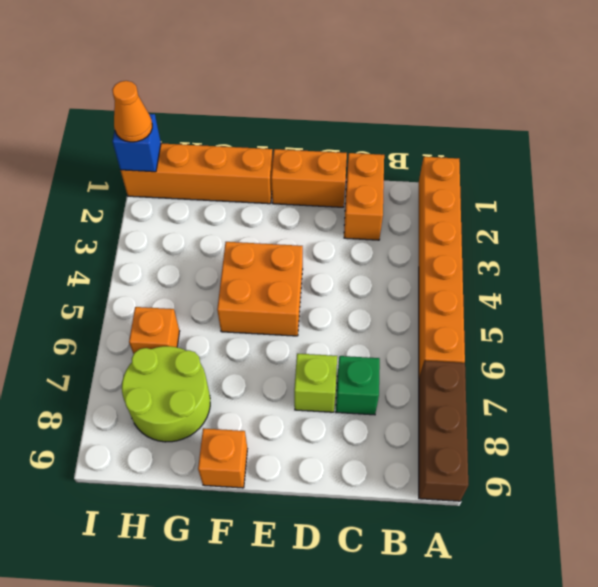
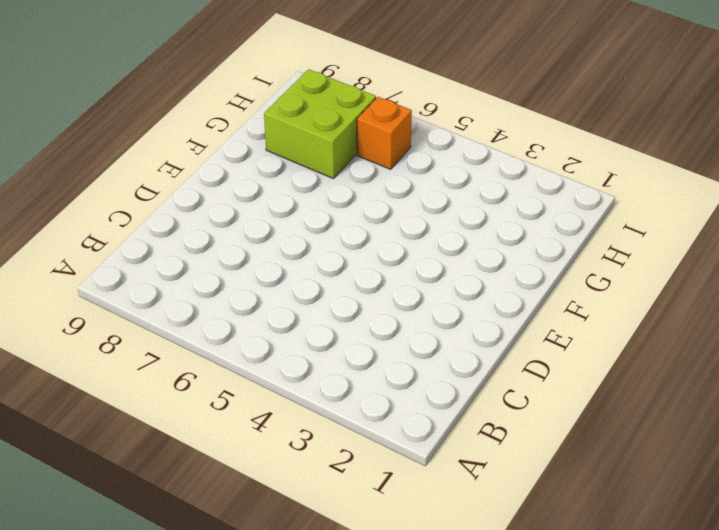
lime brick G7:H8 level 1 -> lime round brick G7:H8 level 1
none -> orange brick A1:A6 level 1
none -> brown brick A7:A9 level 1
none -> orange brick C1:C2 level 1

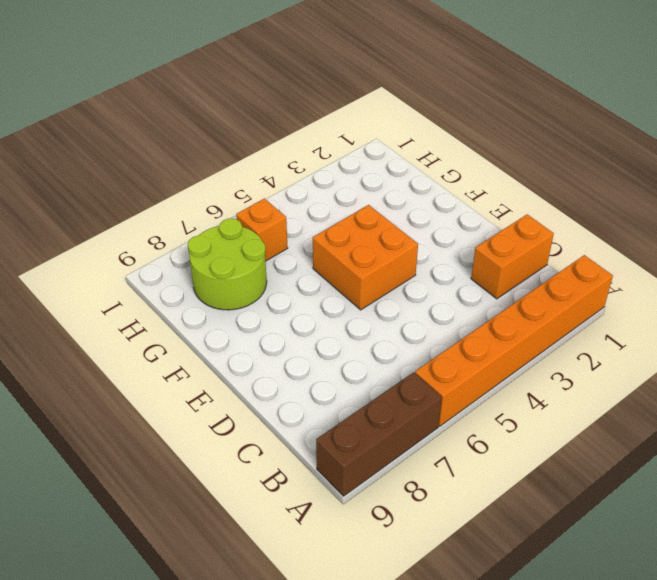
none -> green brick C7 level 1
none -> orange brick D1:E1 level 1
none -> lime brick D7 level 1

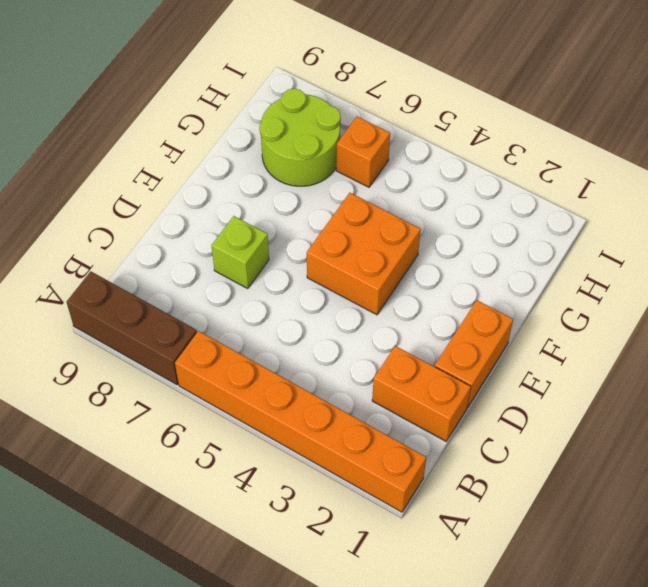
none -> green brick C7 level 1
none -> orange brick F1:I1 level 1
none -> orange brick F9 level 1

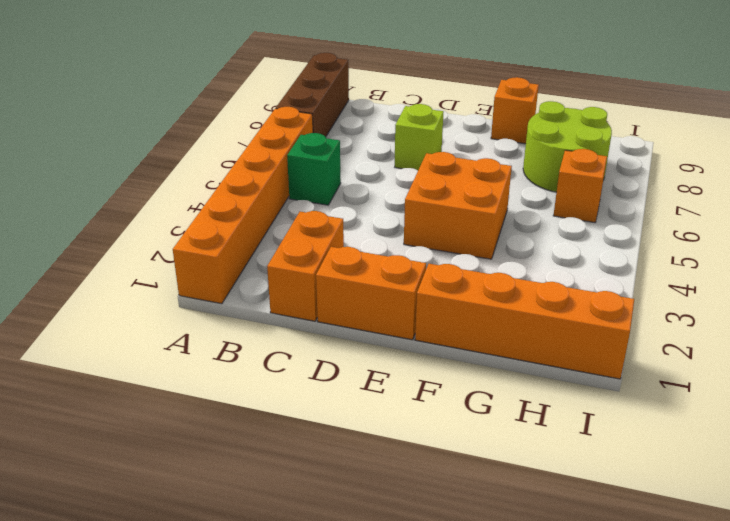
green brick B5 level 1 -> green brick C7 level 1
none -> blue brick I1 level 2
none -> orange cone I1 level 3

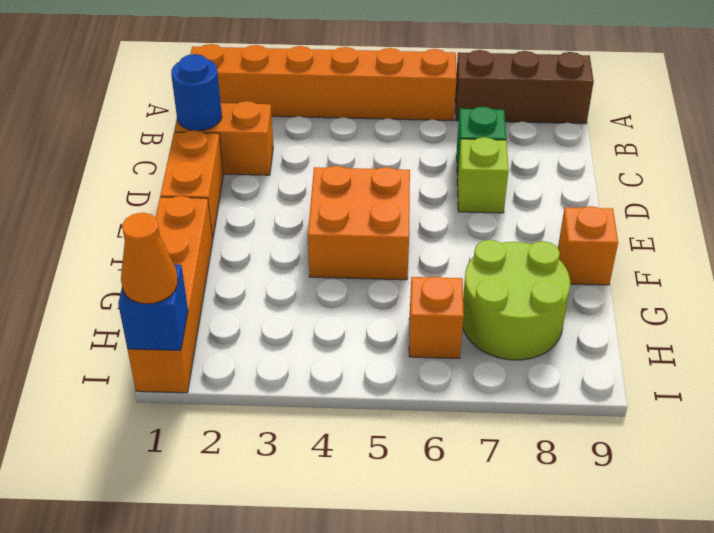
blue round brick C1 level 2 -> none

